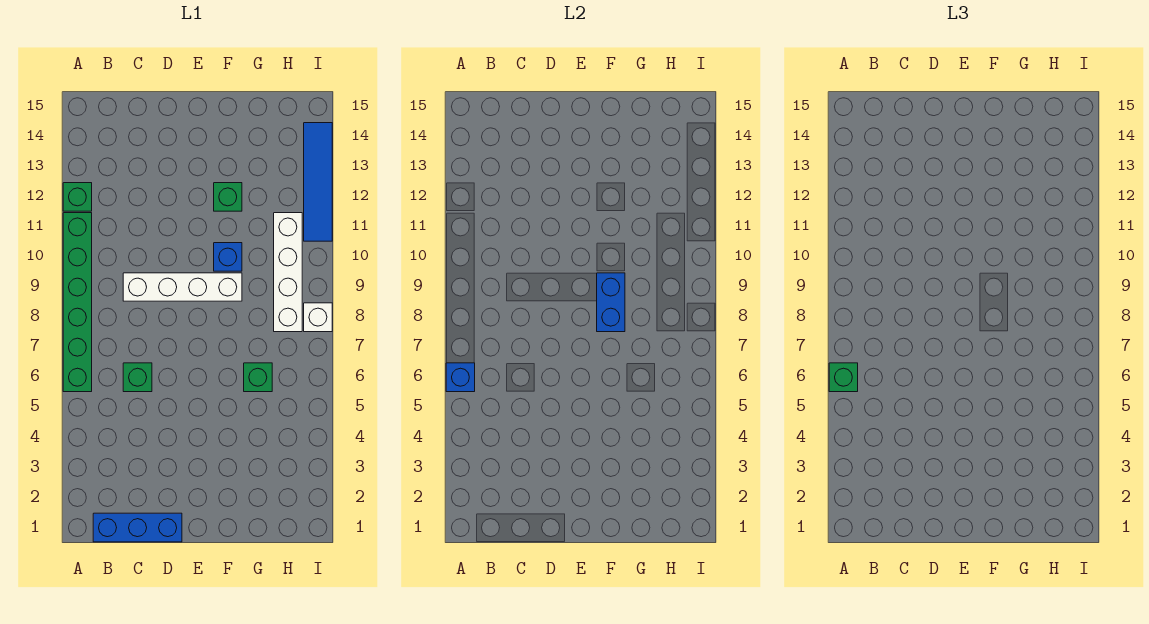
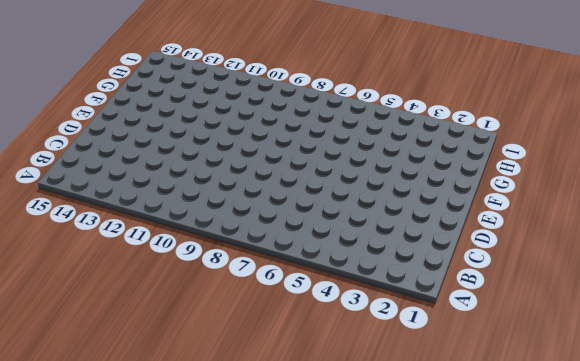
none -> green brick A6:A11 level 1
none -> green brick A12 level 1
none -> blue brick B1:D1 level 1

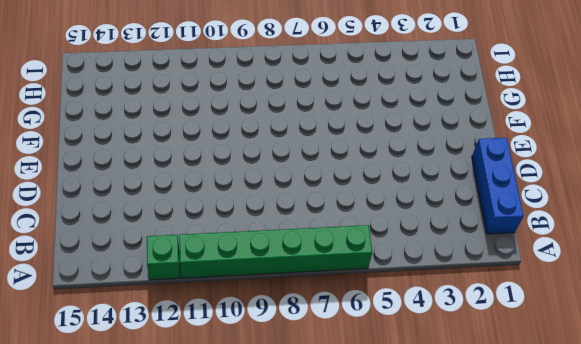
none -> green brick C6 level 1
none -> white brick C9:F9 level 1
none -> blue brick F10 level 1

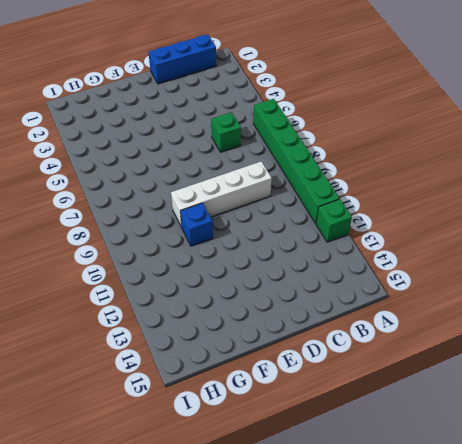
none -> green brick F12 level 1
none -> green brick G6 level 1
none -> white brick H8:H11 level 1

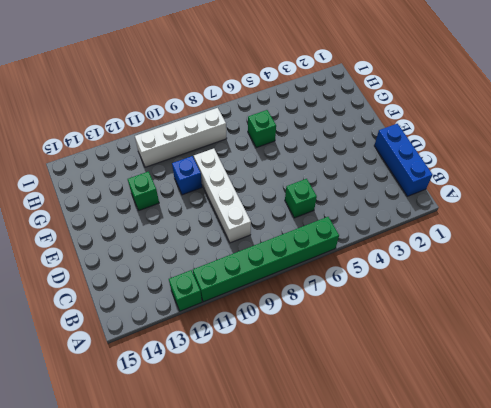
none -> white brick I8 level 1
none -> blue tile I11:I14 level 1
none -> blue brick A6 level 2

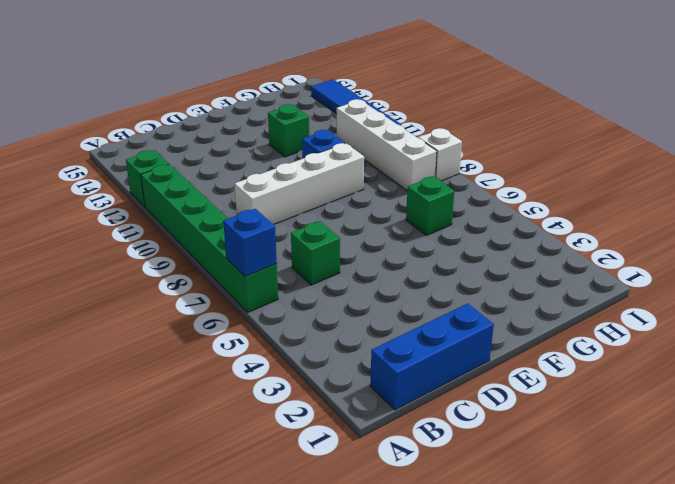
none -> blue brick F8:F9 level 2
none -> green brick A6 level 3

